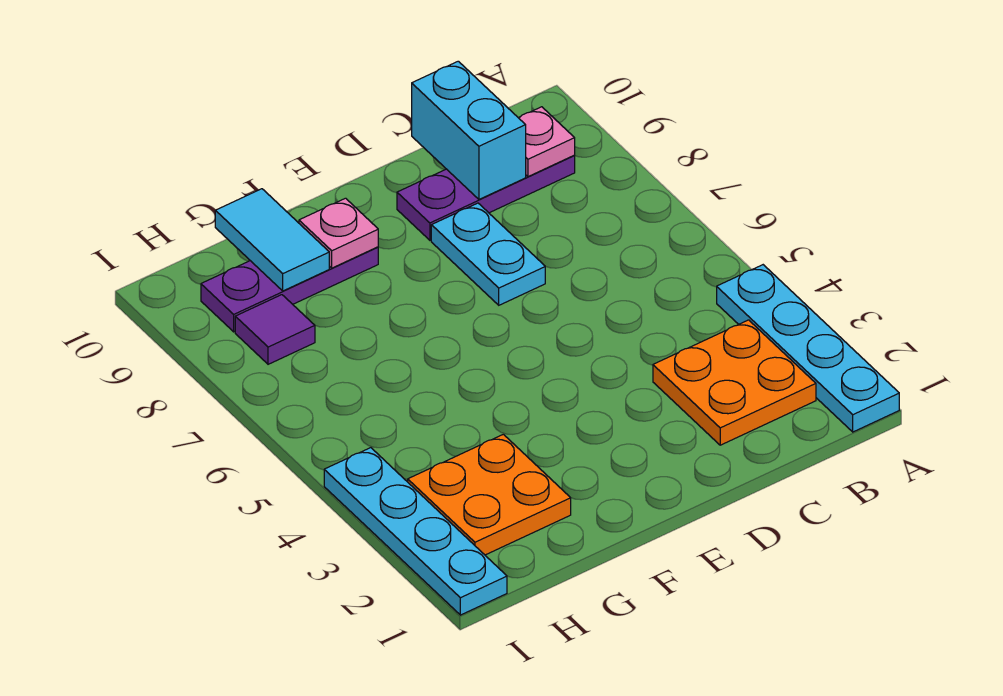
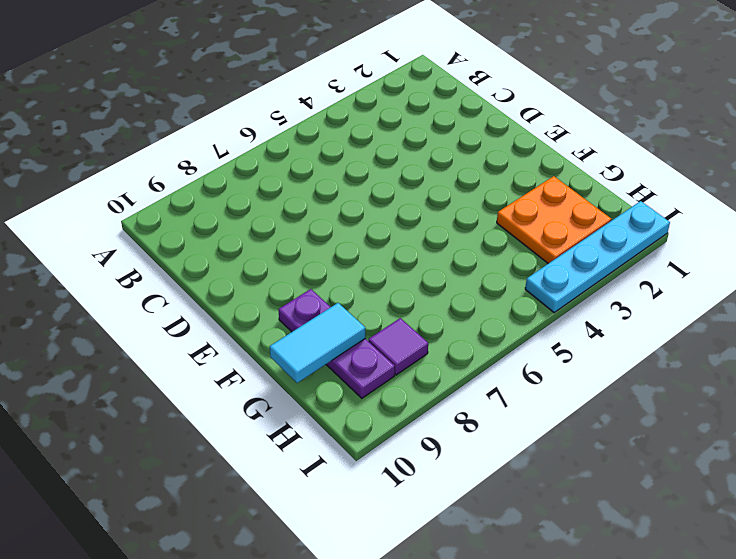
none -> cyan plate A1:A4 level 1
none -> orange plate B2:C3 level 1
none -> purple plate B9:D9 level 1

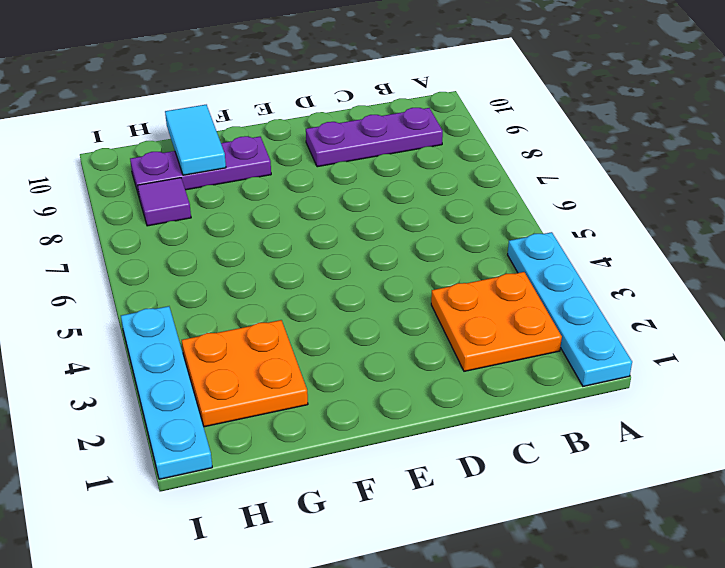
none -> cyan plate D7:D8 level 1
none -> pink plate B9 level 2
none -> cyan brick C9:C10 level 2

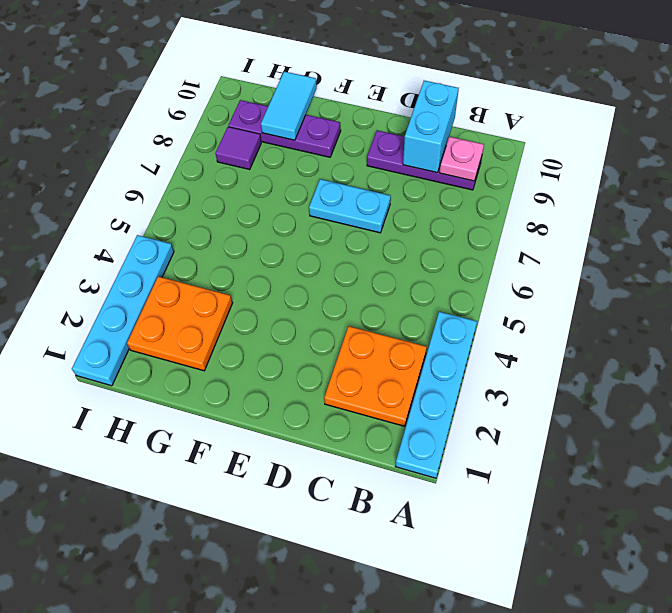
cyan plate D7:E7 level 1 -> cyan plate D7:D8 level 1
none -> pink plate F9 level 2

